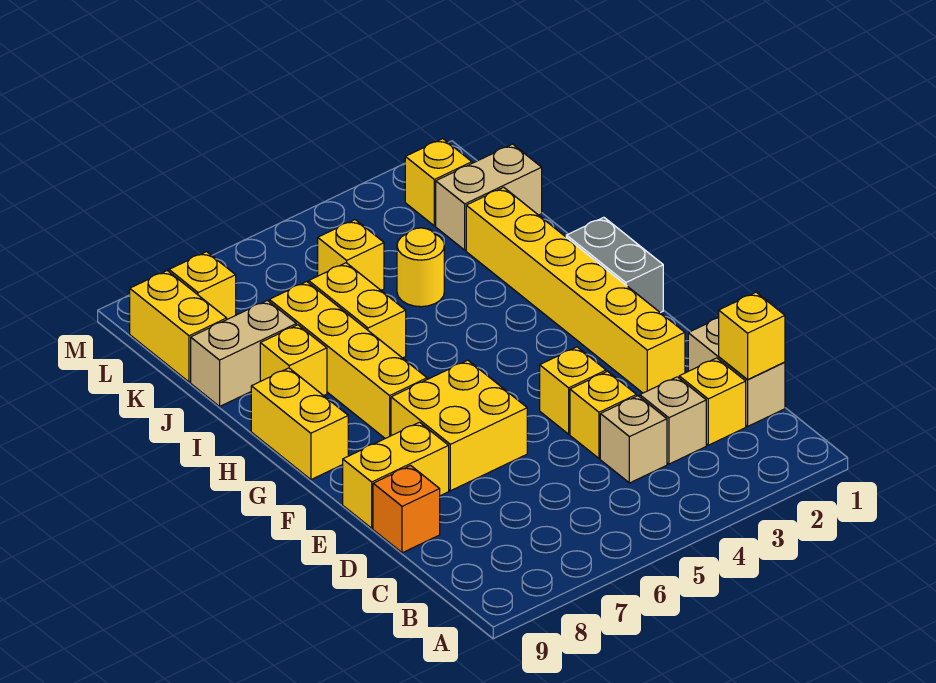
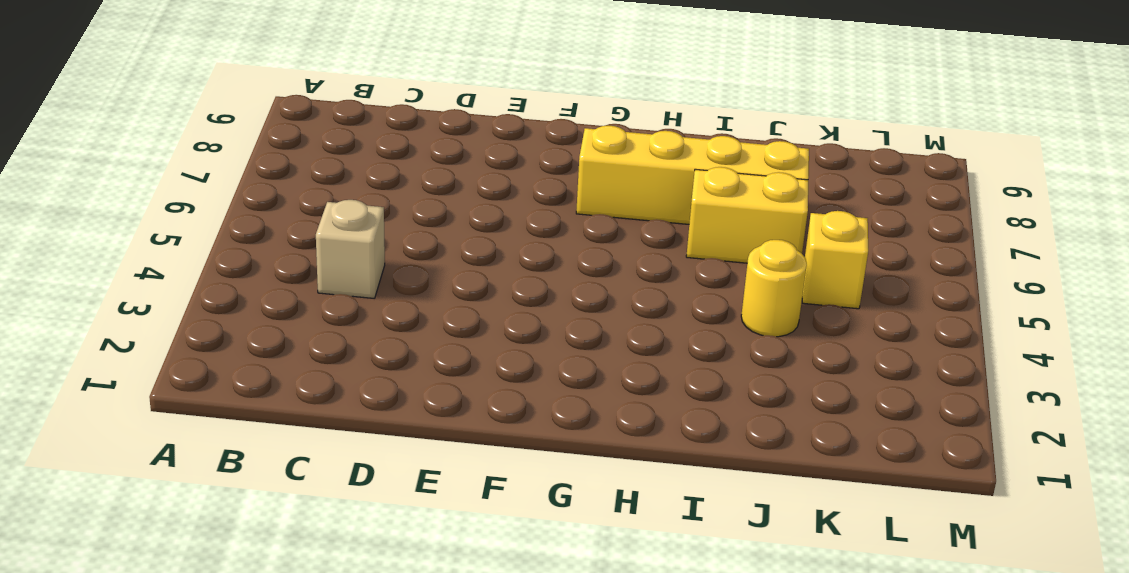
none -> tan brick C1:D1 level 1
none -> yellow brick C2 level 1
none -> tan brick C3 level 1

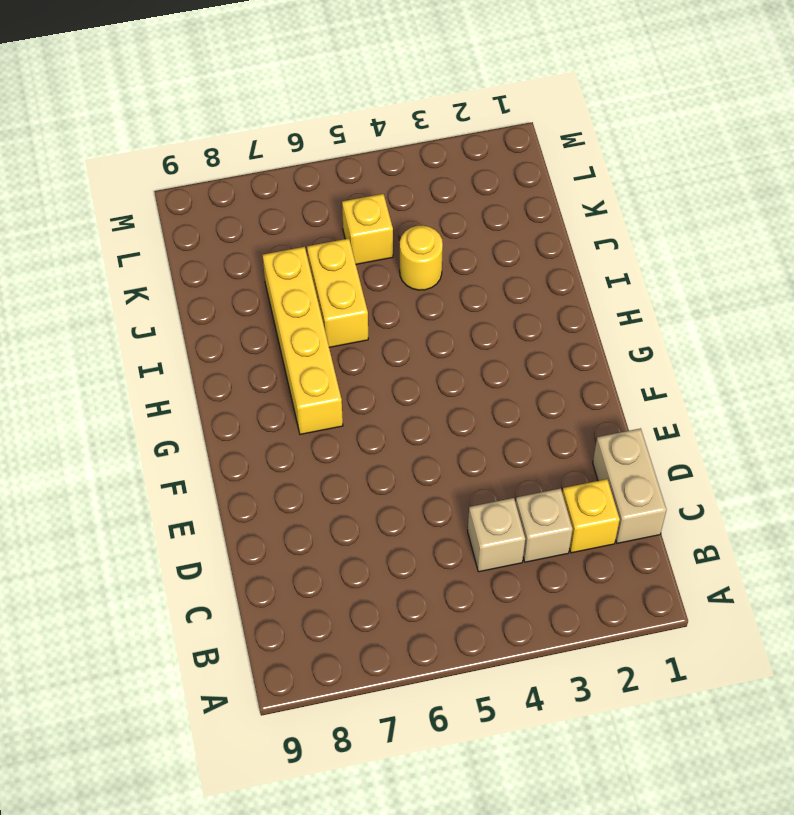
none -> yellow brick D4 level 1
none -> orange brick D9 level 1
none -> yellow brick E2:J2 level 1

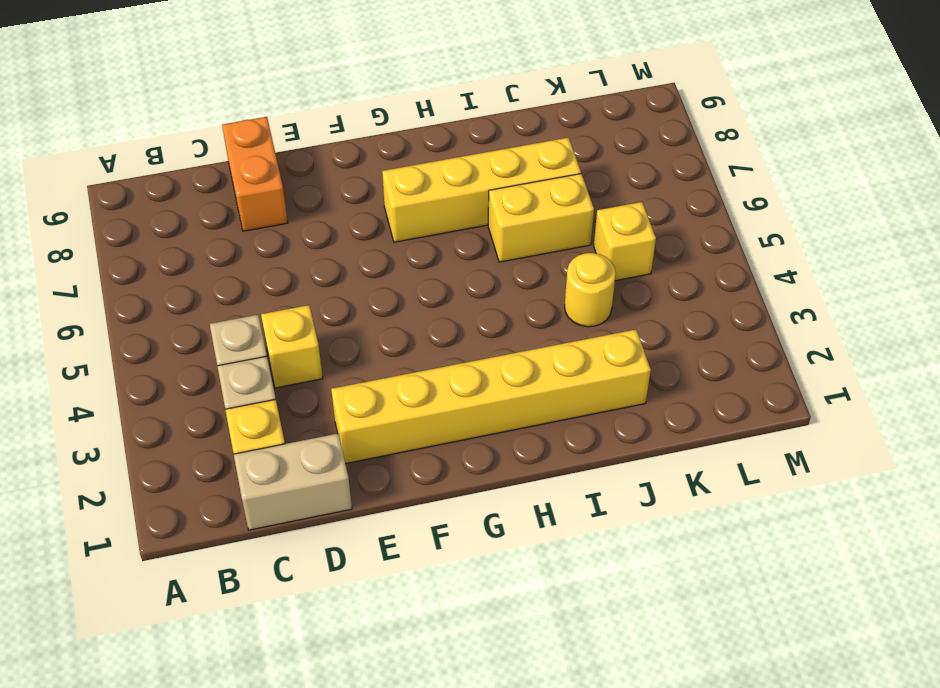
orange brick D8:D9 level 1 -> orange brick D9 level 1
none -> yellow brick E4 level 1
none -> yellow brick E6:F7 level 1
none -> yellow brick E8:E9 level 1

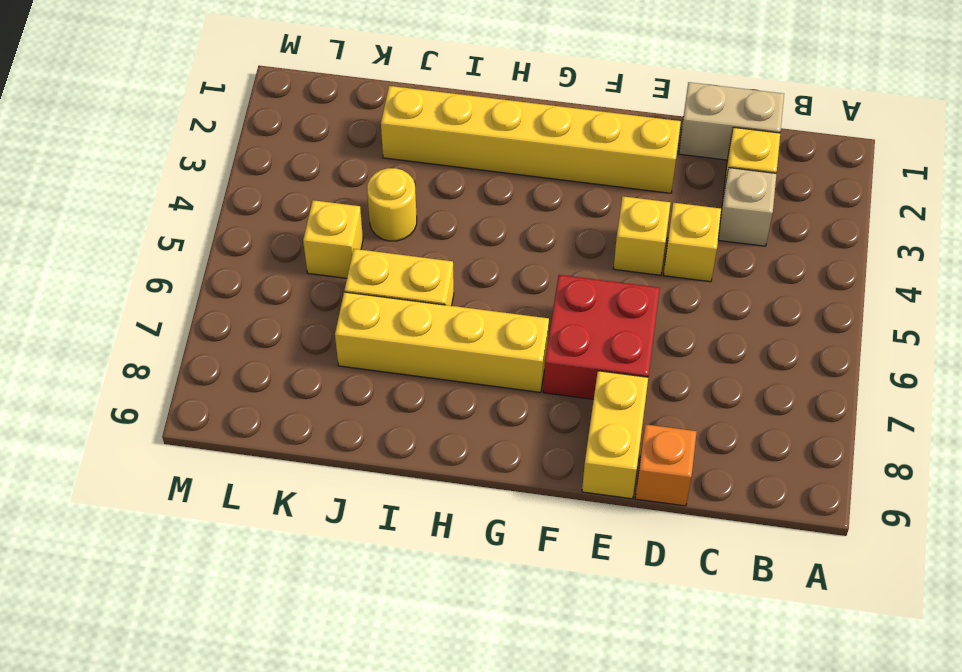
red brick E6:F7 level 1 -> yellow brick E6:F7 level 1
none -> tan brick C4 level 1
none -> grey brick G1:H1 level 1
none -> yellow brick G9:H9 level 1

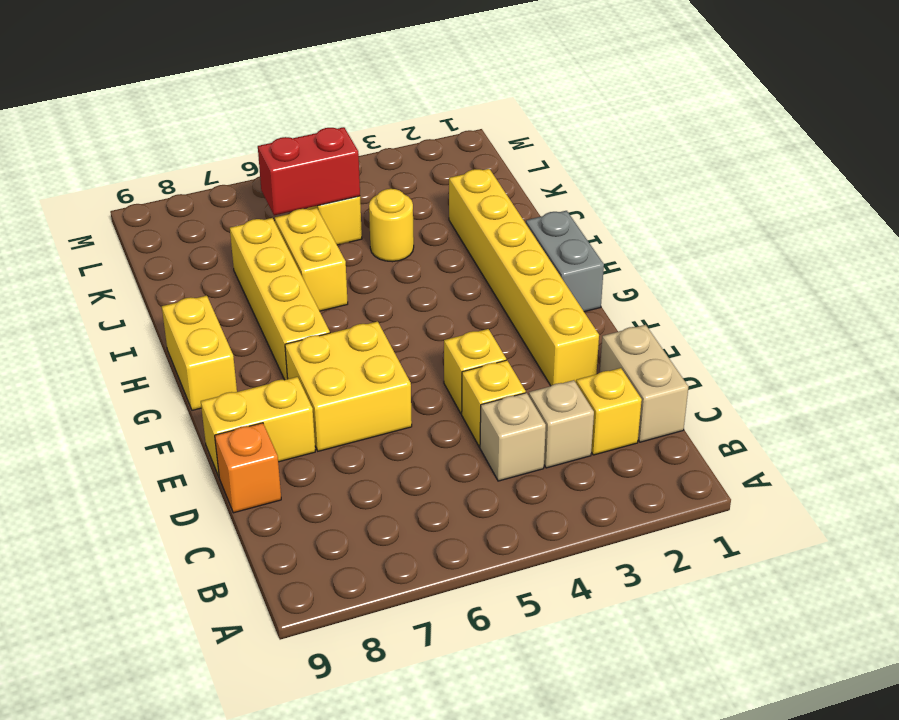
red brick K5:K6 level 2 -> none
none -> yellow brick I8 level 1
none -> tan brick J8:J9 level 1
none -> tan brick K1:K2 level 1

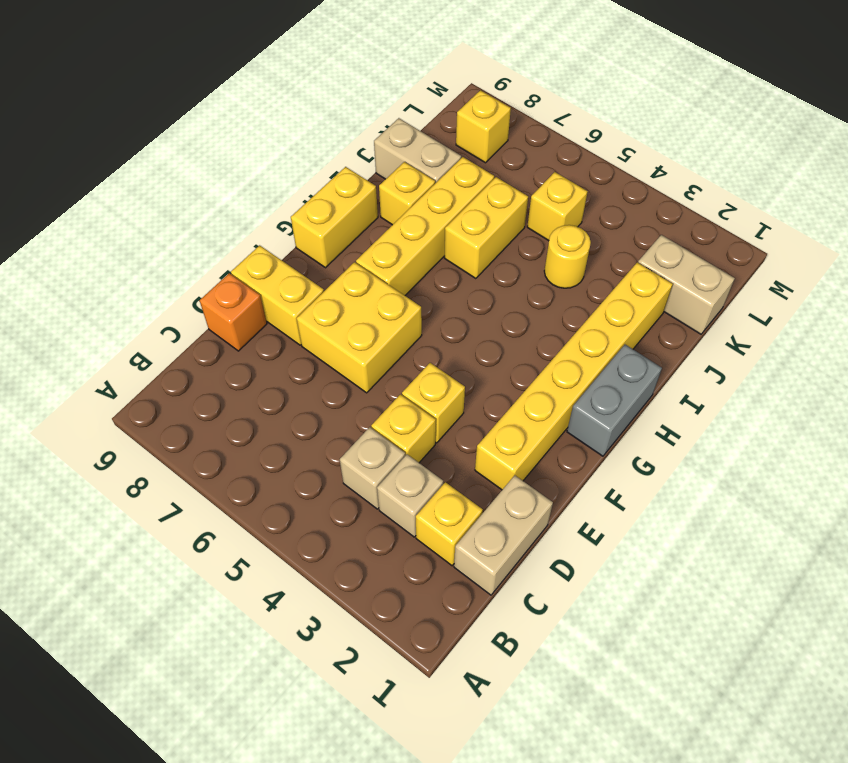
none -> yellow brick K9:L9 level 1
none -> yellow brick L2 level 1
none -> yellow brick C1 level 2

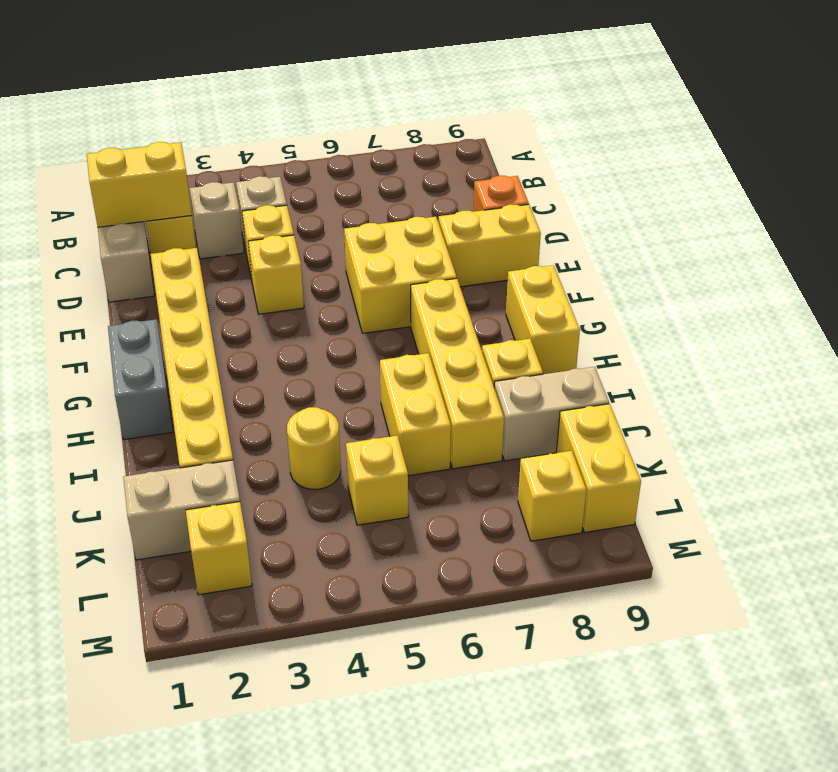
yellow brick C1:C2 level 2 -> yellow brick C1 level 2

